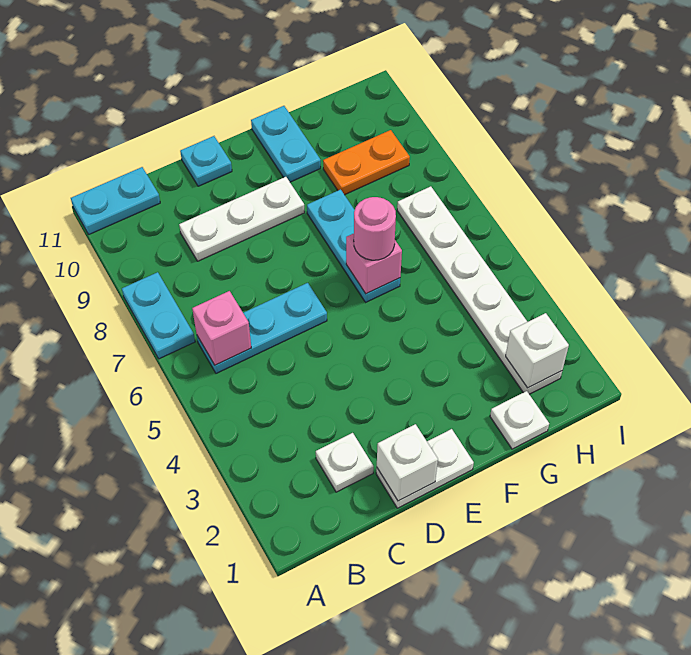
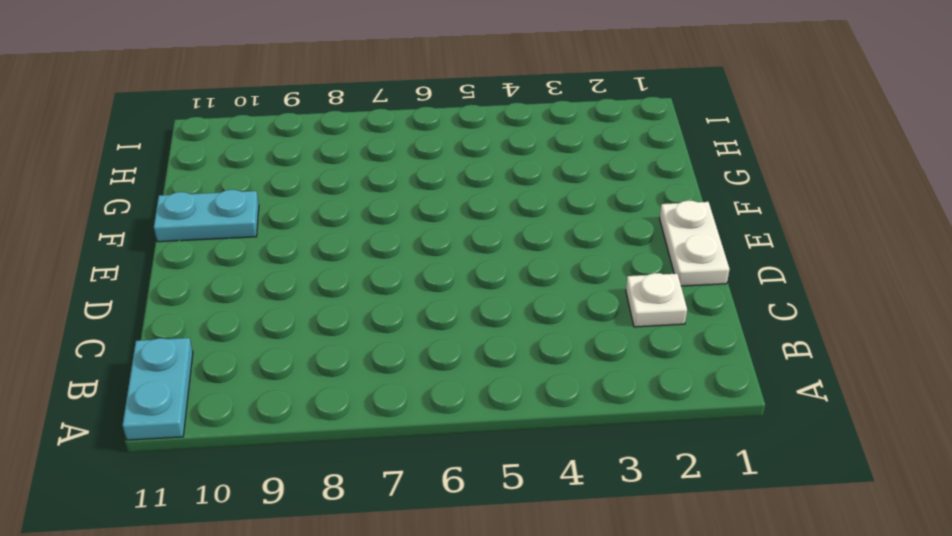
none -> cyan plate A7:A8 level 1
none -> cyan plate B6:D6 level 1
none -> white plate C9:E9 level 1

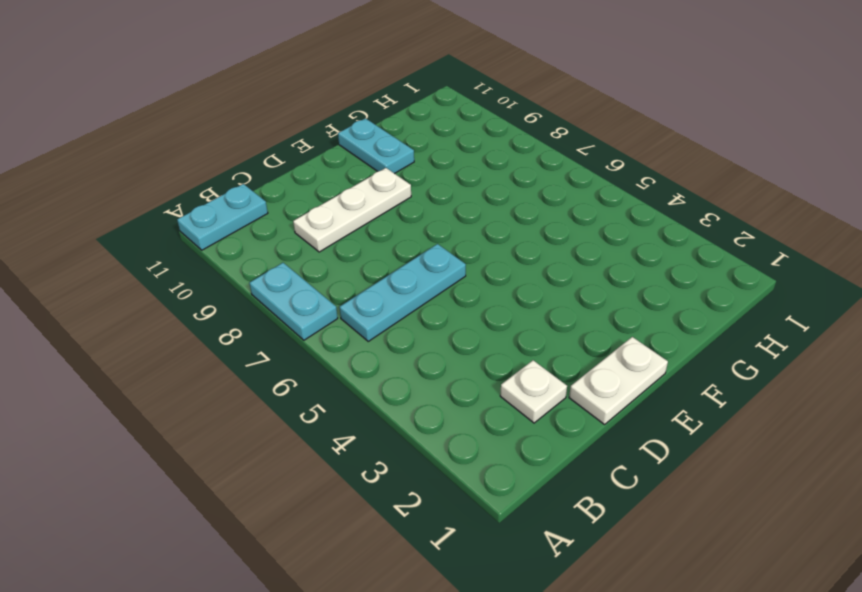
none -> cyan plate D11 level 1
none -> cyan plate F6:F8 level 1
none -> white plate G1 level 1

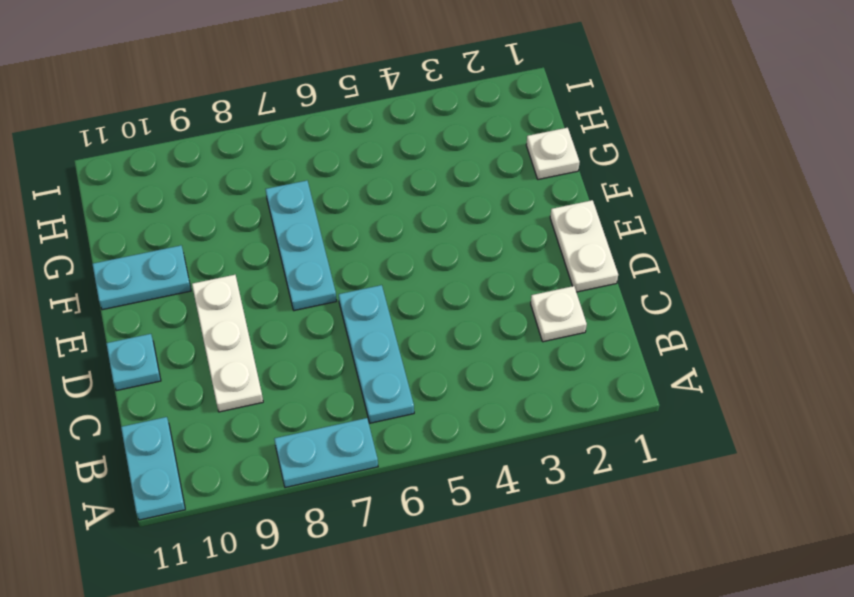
cyan plate E7:G7 level 1 -> cyan plate F6:F8 level 1
none -> orange plate G9:H9 level 1
none -> white plate H2:H7 level 1
none -> pink brick B6 level 2

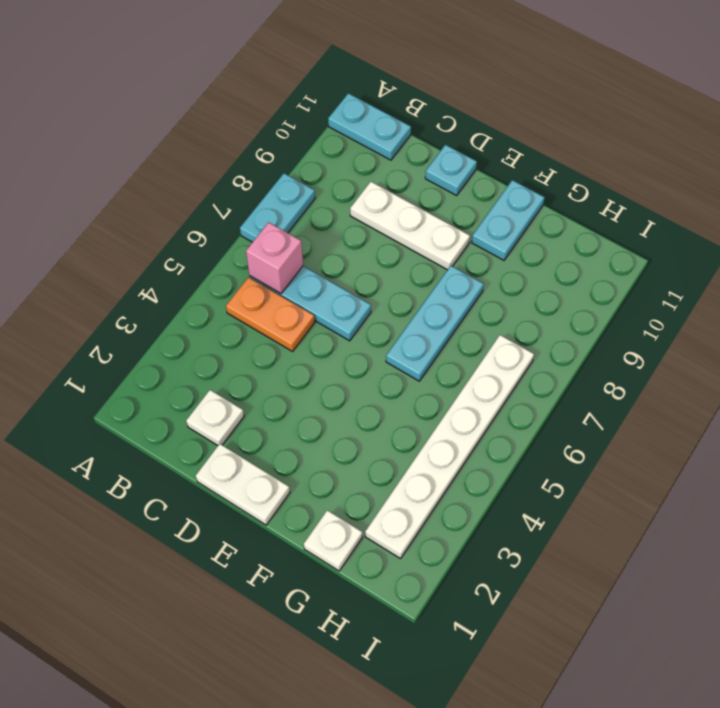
orange plate B5:C5 level 1 -> orange plate G9:H9 level 1
none -> white brick D1 level 2
none -> pink brick F6 level 2
none -> white brick H2 level 2

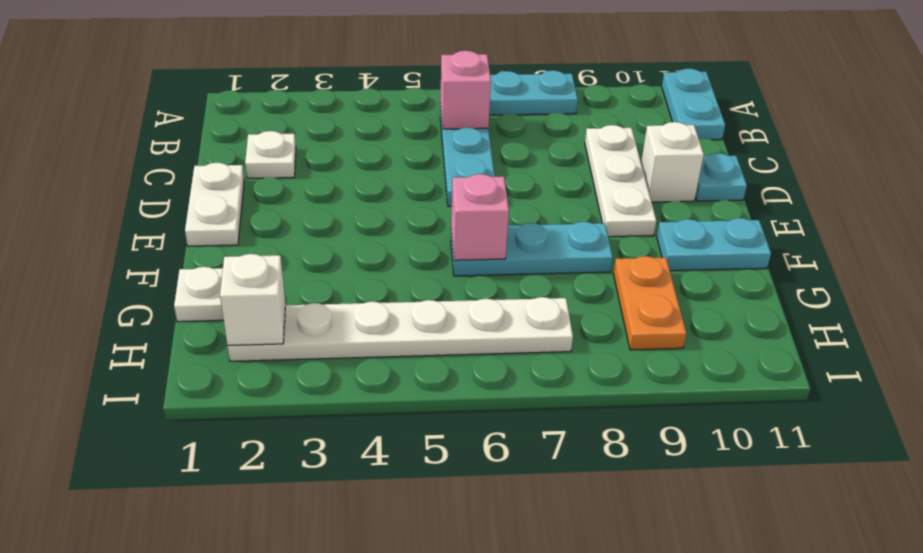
white brick D10 level 1 -> white brick D1 level 2
none -> pink round brick F6 level 3

